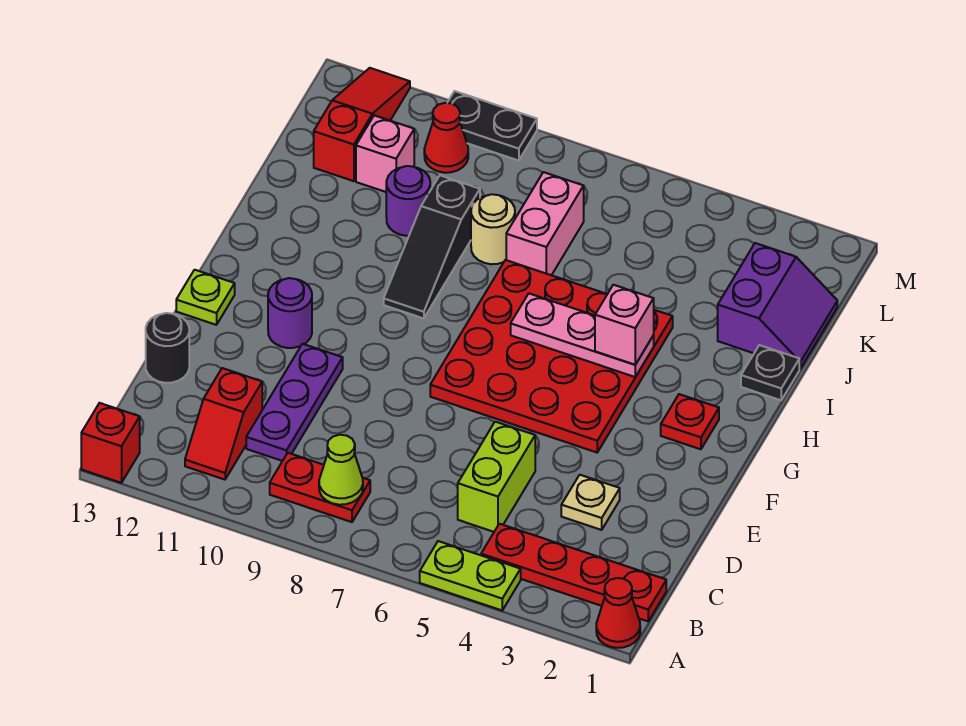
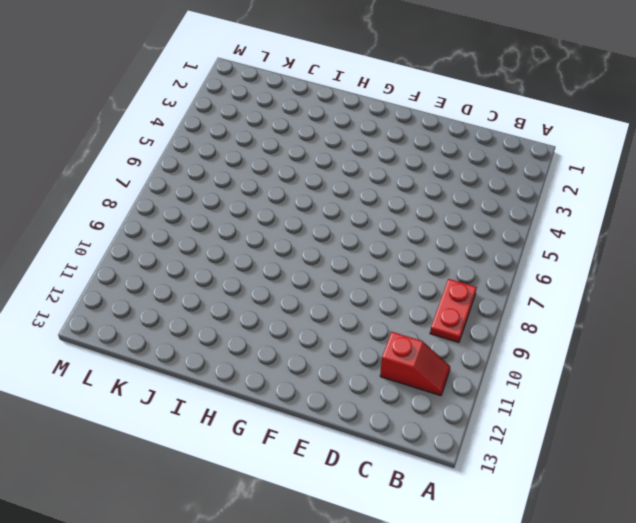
none -> red cone A1 level 1
none -> lime plate A4:A5 level 1
none -> red brick A13 level 1

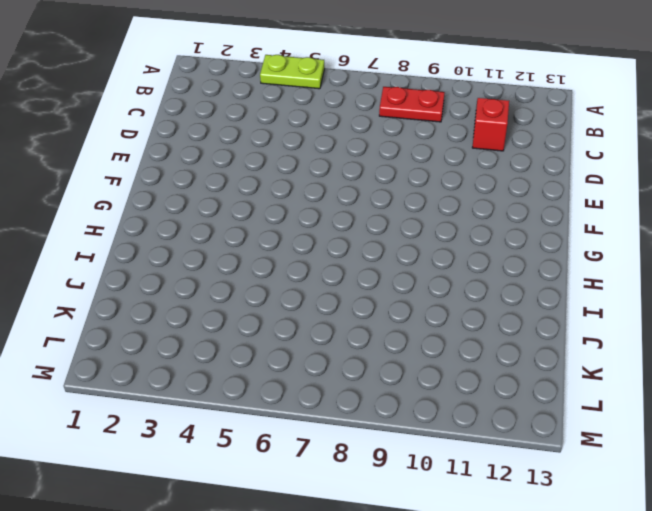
none -> red cone A1 level 1
none -> red brick A13 level 1
none -> red plate B1:B4 level 1

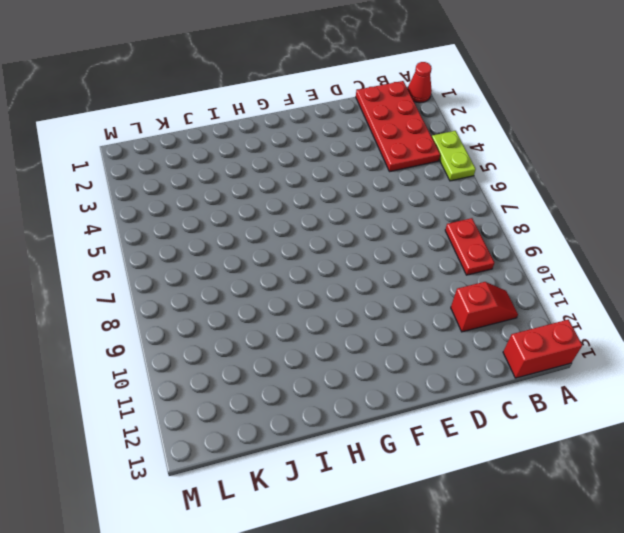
red brick A13:B13 level 1 -> red brick A13 level 1
red plate B1:C4 level 1 -> red plate B1:B4 level 1
none -> lime brick C5:D5 level 1
none -> purple plate C10:E10 level 1
none -> tan plate D3 level 1

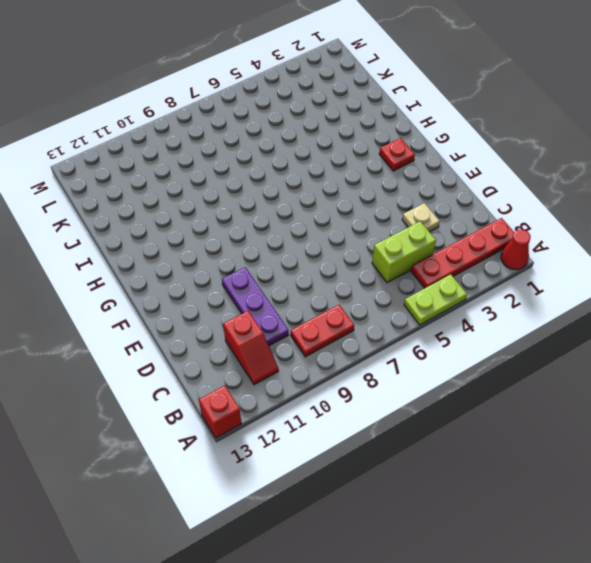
lime brick C4:C5 level 1 -> lime brick C5:D5 level 1
none -> black round brick D13 level 1
none -> red plate F4:I7 level 1
none -> purple round brick F11 level 1

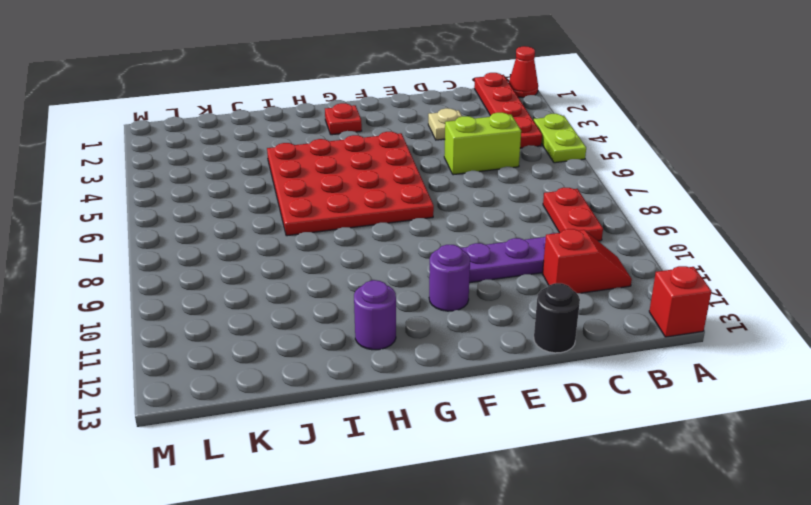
purple round brick H12 level 1 -> purple round brick J10 level 1
none -> lime plate F13 level 1
none -> black slope H9:J9 level 1 top J
none -> black plate I1 level 1

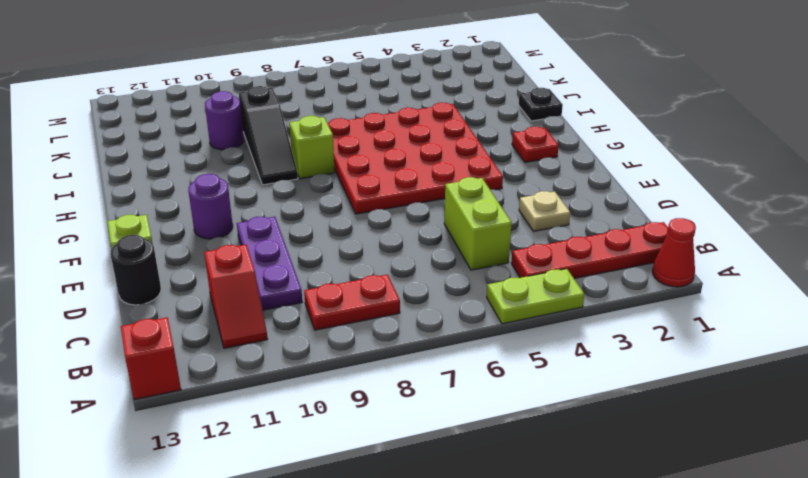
lime brick H8 level 1 -> none
none -> purple slope J1:K2 level 1 top 2
none -> pink brick J7:K7 level 1
none -> tan round brick J8 level 1

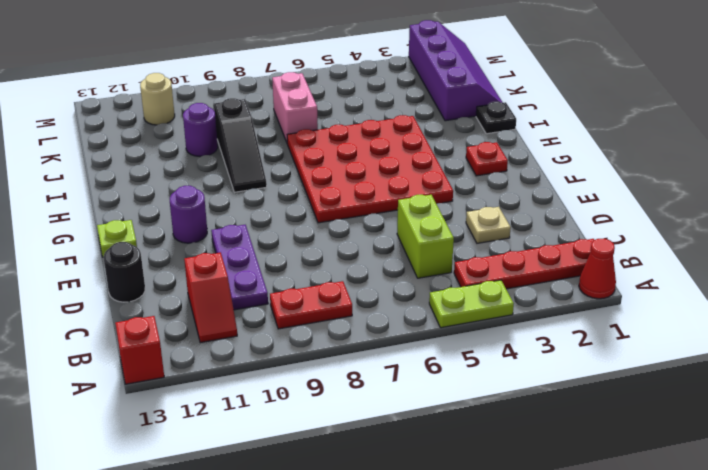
purple slope J1:M2 level 1 top 2 -> purple slope J1:K2 level 1 top 2
tan round brick L11 level 1 -> tan round brick J8 level 1
none -> pink brick K11 level 1
none -> red slope K12:M12 level 1 top K
none -> red cone L10 level 1

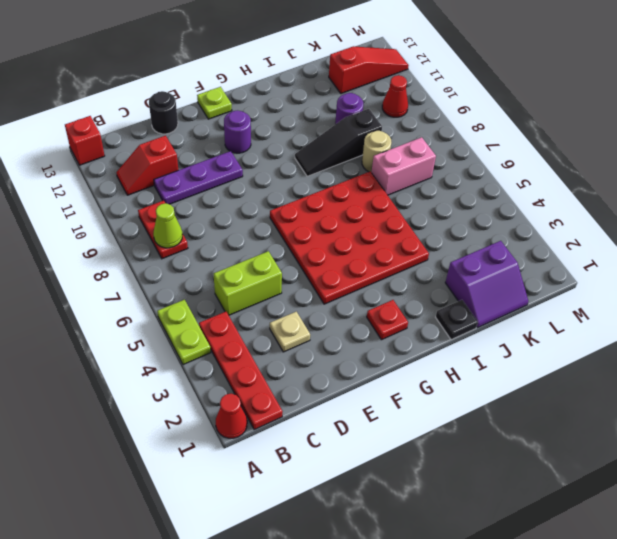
none -> pink brick K11 level 1
none -> black plate M9:M10 level 1
none -> pink plate H4:H6 level 2

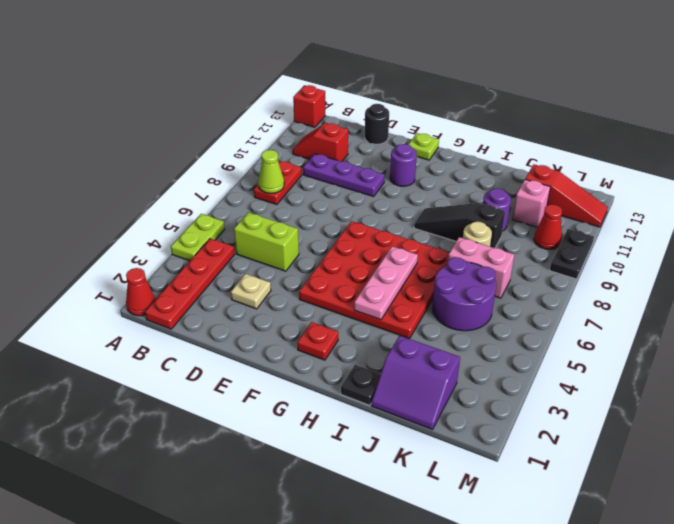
purple round brick J5:K6 level 1 -> none
none -> pink brick H4 level 3

